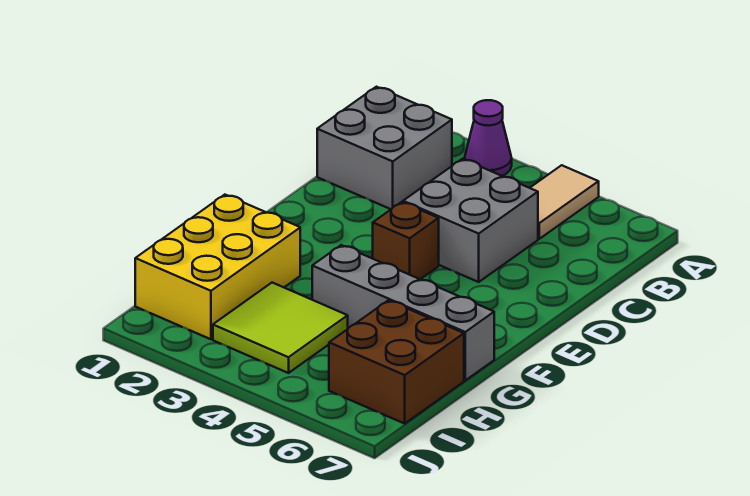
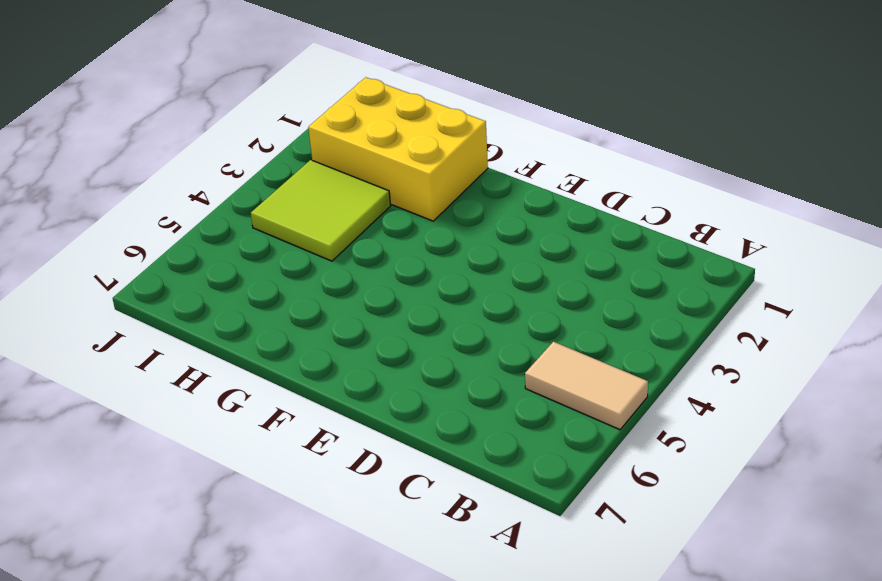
none -> purple cone A3 level 1
none -> grey brick B1:C2 level 1

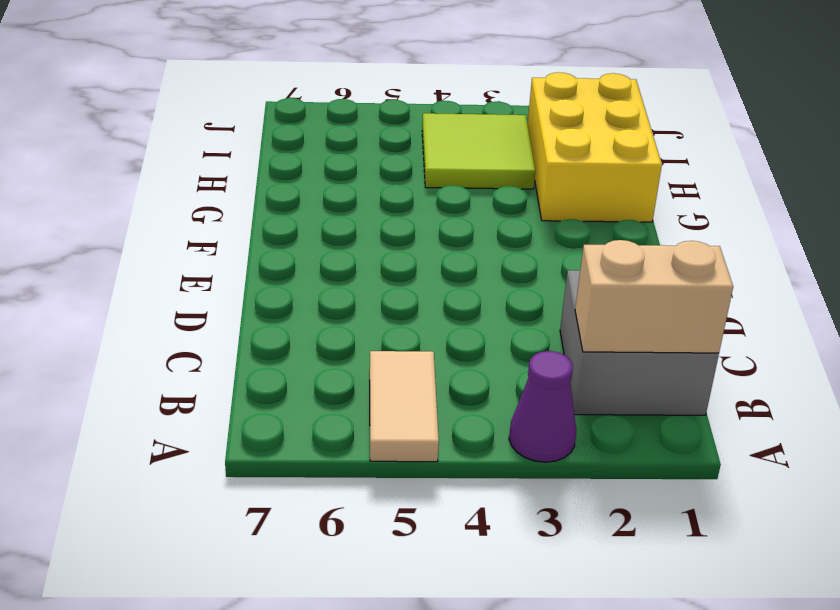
tan brick B1:B2 level 2 -> none
none -> grey brick C4:D5 level 1
none -> brown brick E4 level 1

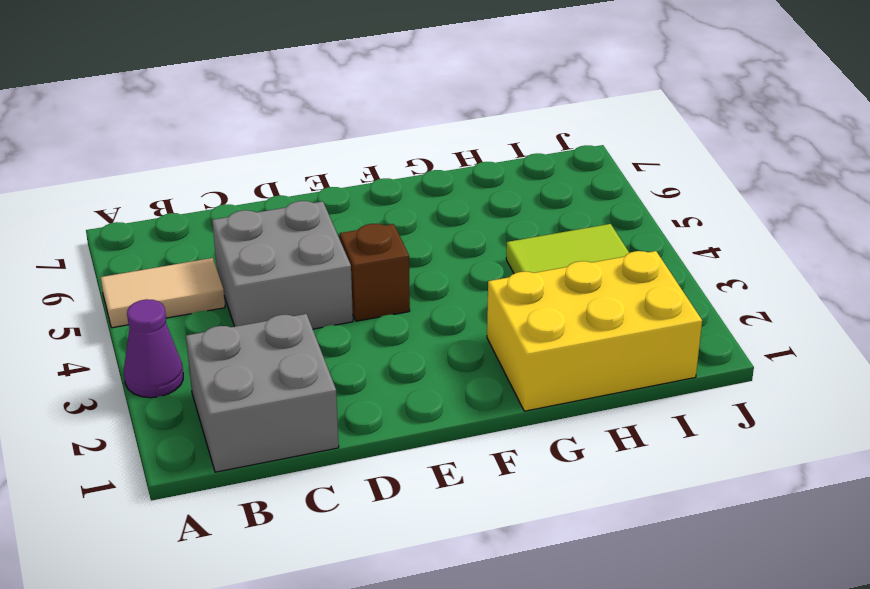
none -> grey brick G4:G7 level 1
none -> brown brick H6:I7 level 1

